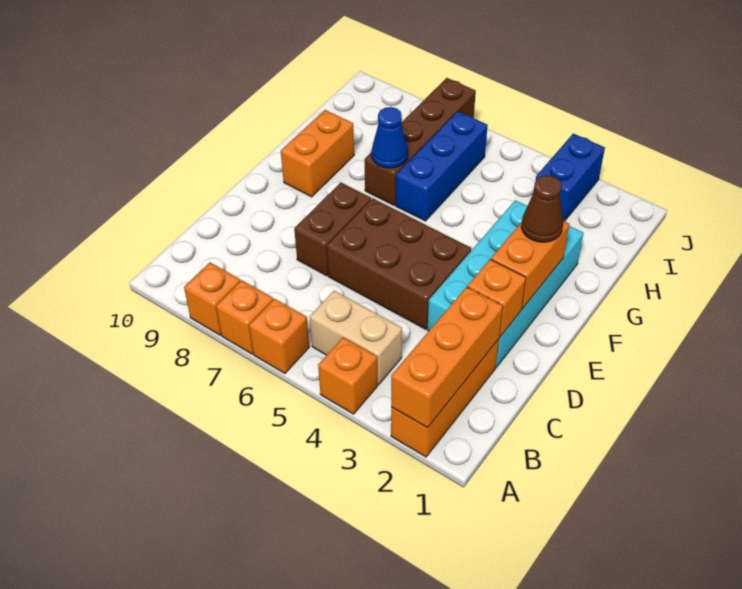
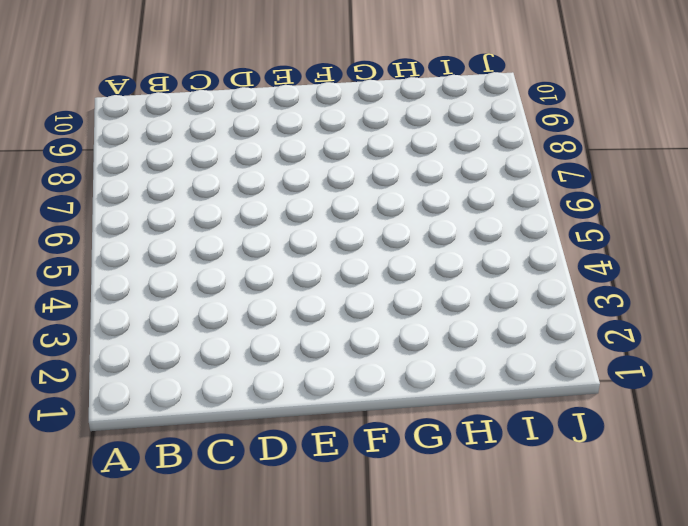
none -> orange brick A2:C2 level 1
none -> orange brick A4 level 1
none -> orange brick A6 level 1

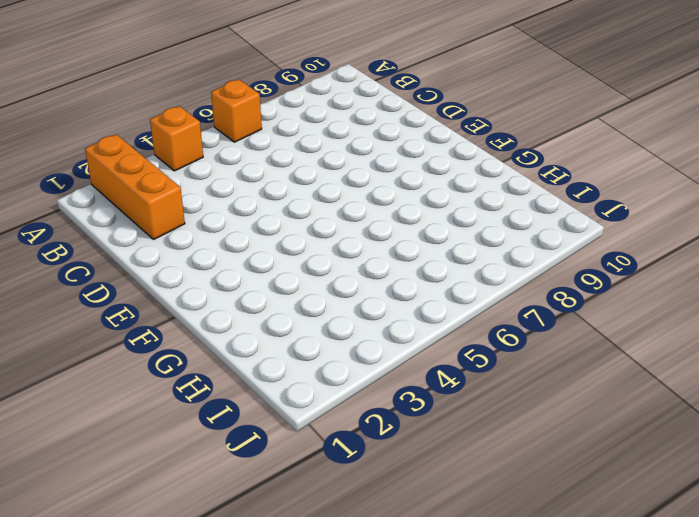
none -> orange brick A7 level 1
none -> orange brick A8 level 1
none -> tan brick B4:B5 level 1

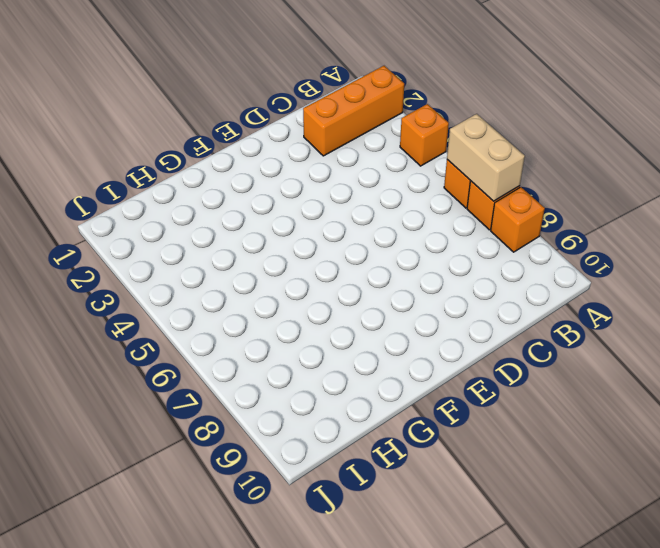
tan brick A6:A7 level 2 -> tan brick B4:B5 level 1
none -> cyan brick D2:G3 level 1
none -> brown brick D4:E6 level 1
none -> brown brick D7:E7 level 1

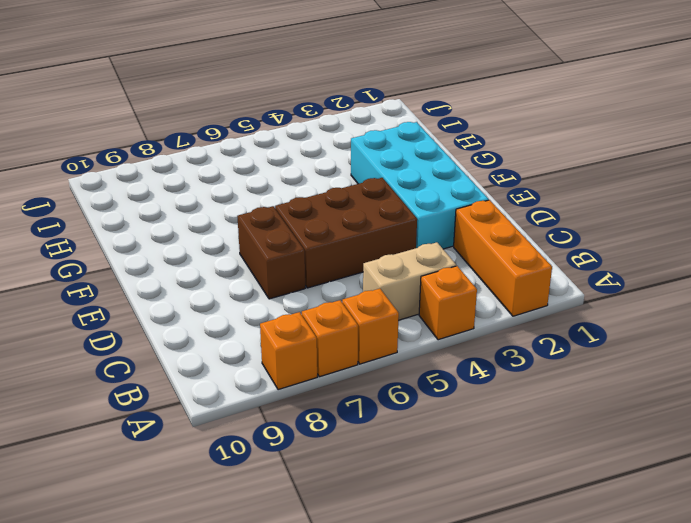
none -> orange brick F9:G9 level 1
none -> blue brick G6:I6 level 1
none -> brown brick G7:J7 level 1

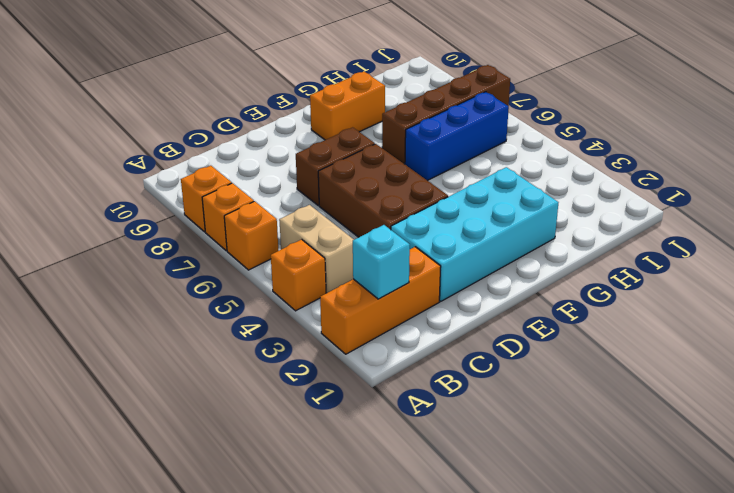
cyan brick B2 level 2 -> orange brick A2:C2 level 2
none -> blue brick I3:J3 level 1
none -> orange brick D2 level 2
none -> orange brick E2:F2 level 2

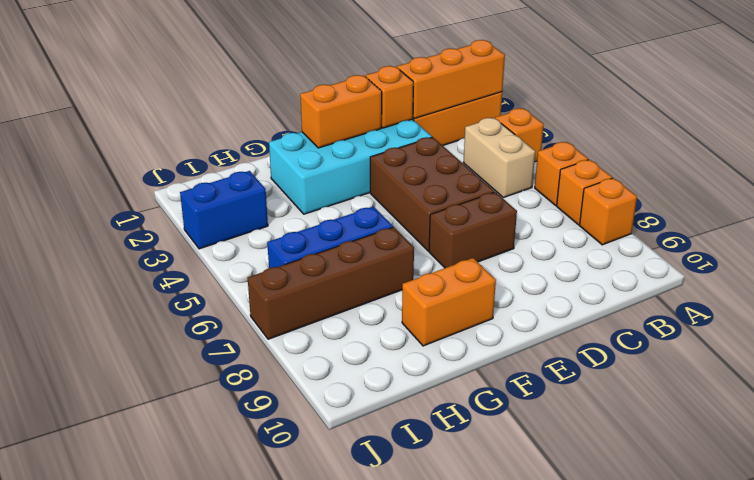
none -> blue cone G7 level 2
none -> brown cone F2 level 3

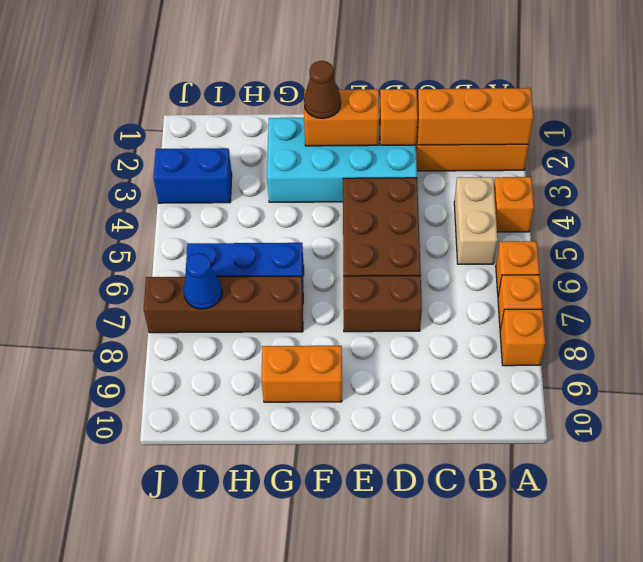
blue cone I7 level 2 -> blue cone G7 level 2

